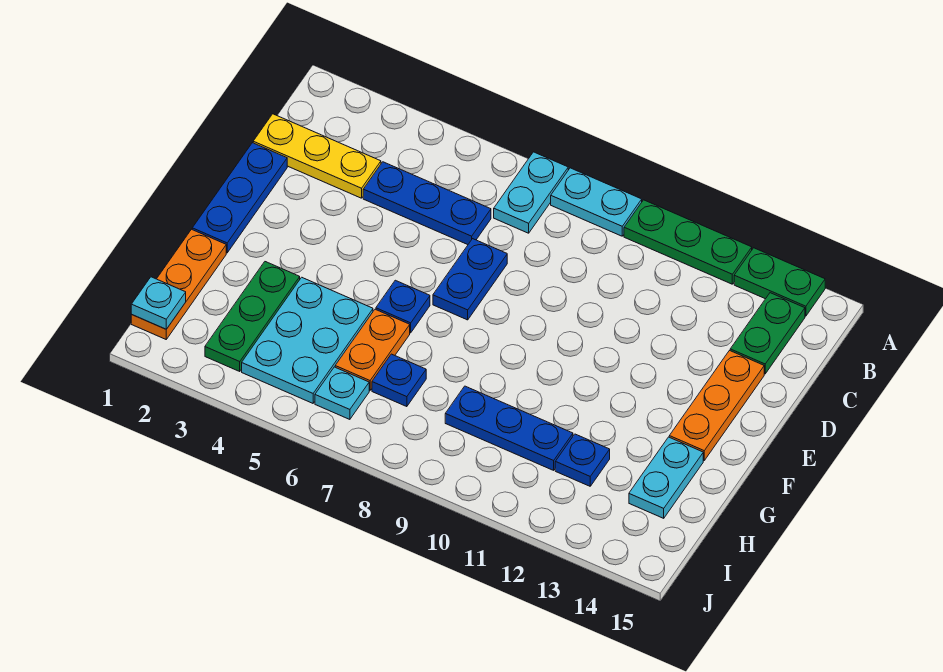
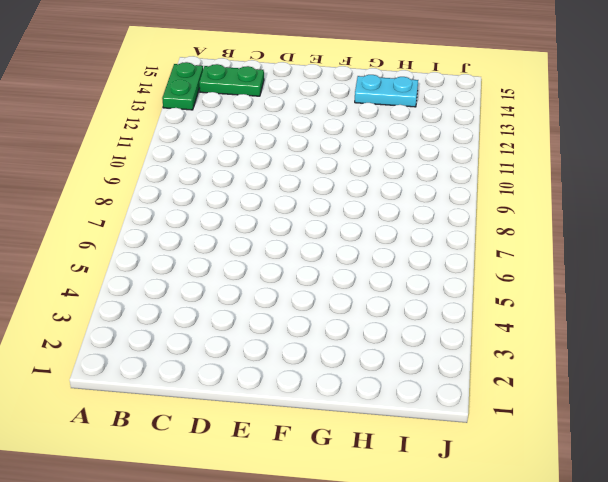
none -> cyan plate A7:B7 level 1
none -> cyan plate A8:A9 level 1
none -> green plate A10:A12 level 1

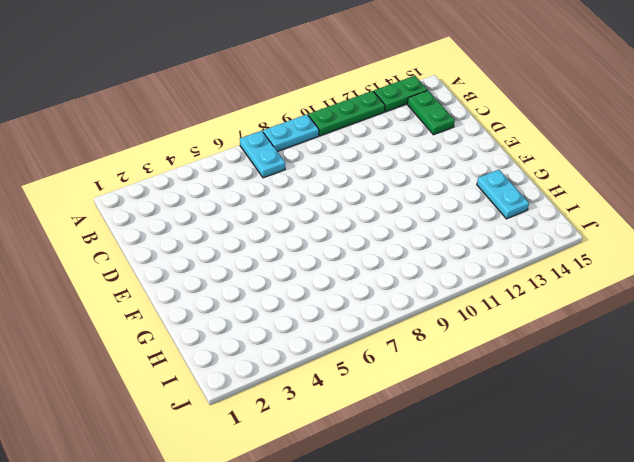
none -> yellow plate C1:C3 level 1
none -> blue plate C4:C6 level 1
none -> blue plate D1:F1 level 1

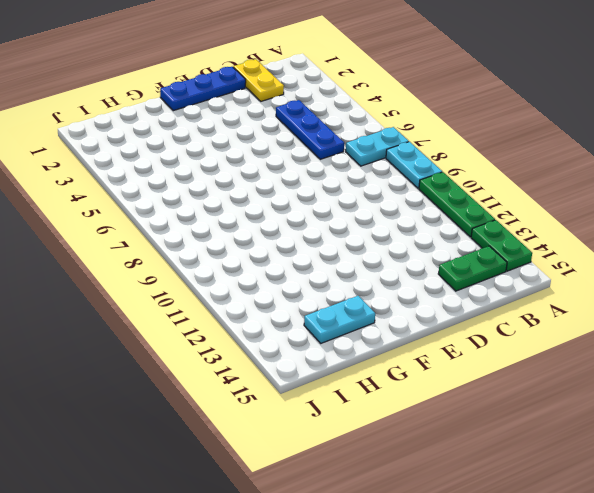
yellow plate C1:C2 level 1 -> yellow plate C1:C3 level 1
none -> blue plate D7:E7 level 1
none -> orange plate D14:F14 level 1
none -> blue plate F6 level 1

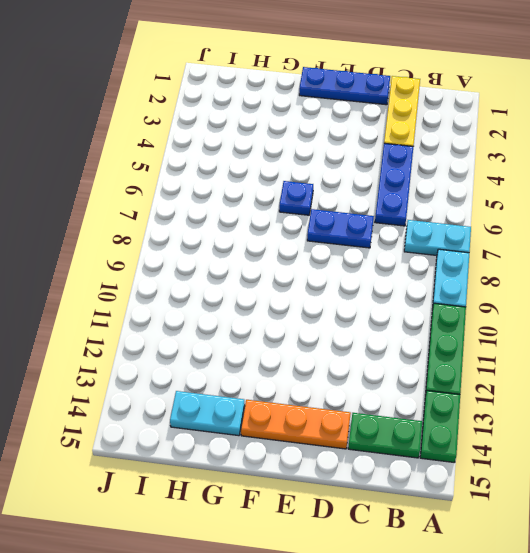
none -> orange plate G1:I1 level 1
none -> green plate G3:I3 level 1
none -> cyan plate G4:I5 level 1

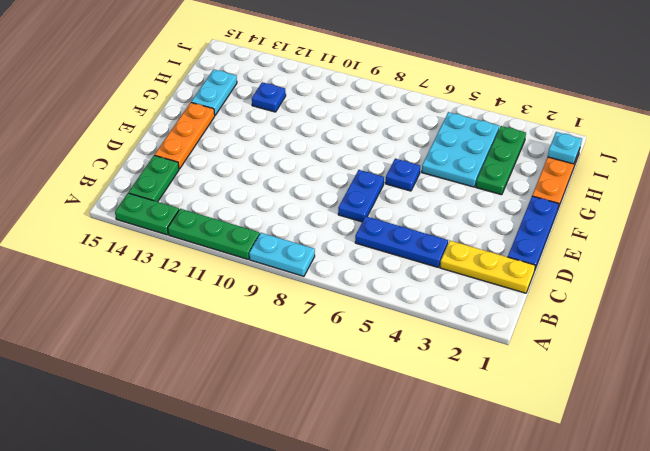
none -> cyan plate A7:B7 level 1
none -> orange plate G6:H6 level 1
none -> blue plate H7 level 1

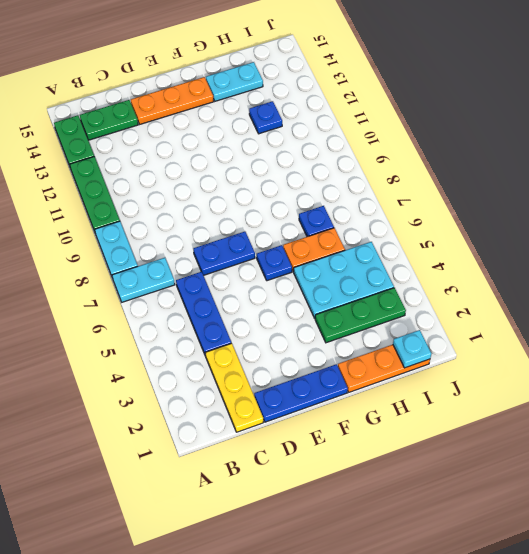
none -> blue plate H9:H11 level 1
none -> cyan plate I6 level 1

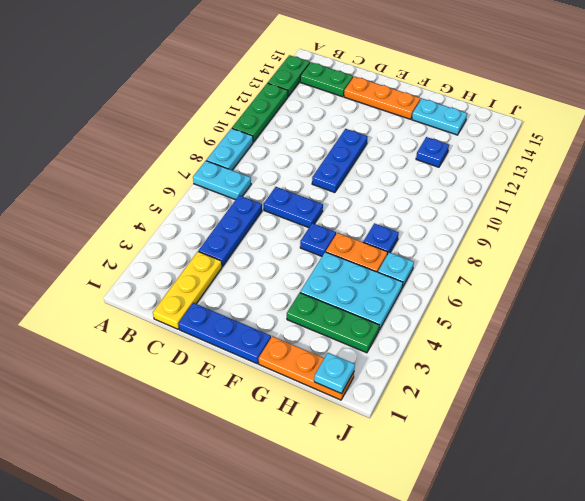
blue plate E9:E11 level 1 -> blue plate H9:H11 level 1

